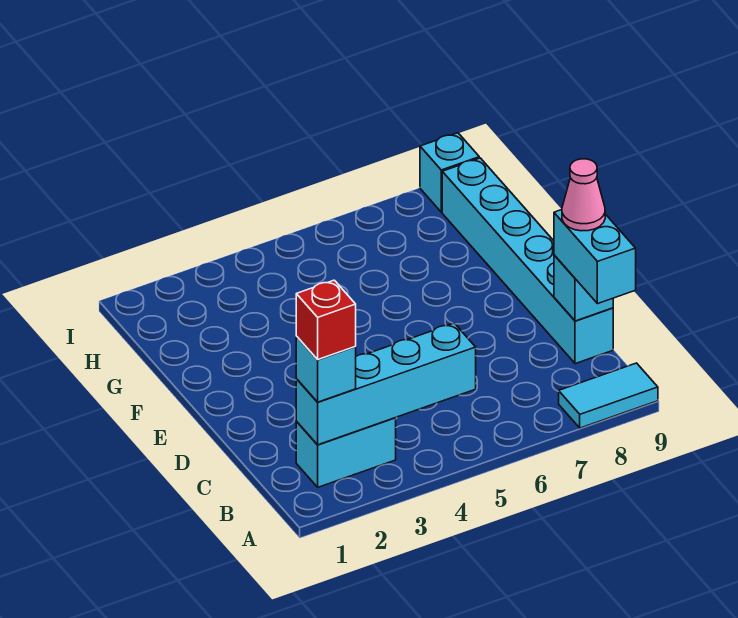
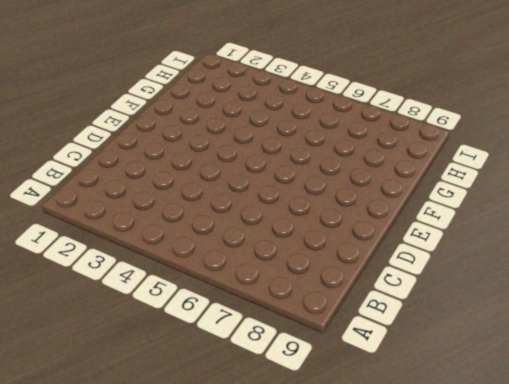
none -> cyan tile A8:A9 level 1
none -> cyan brick B2:B3 level 1

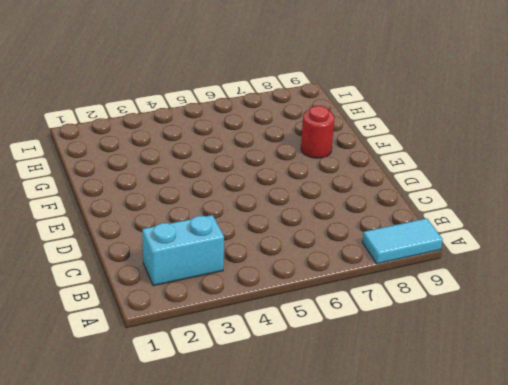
red round brick F8 level 1 -> none
none -> cyan brick C9:H9 level 1
none -> cyan brick I9 level 1

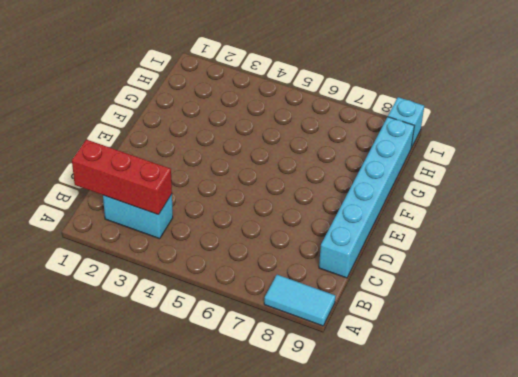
red brick B1:B3 level 2 -> cyan brick B2:B5 level 2
none -> cyan brick C9 level 2
none -> cyan brick B2 level 3

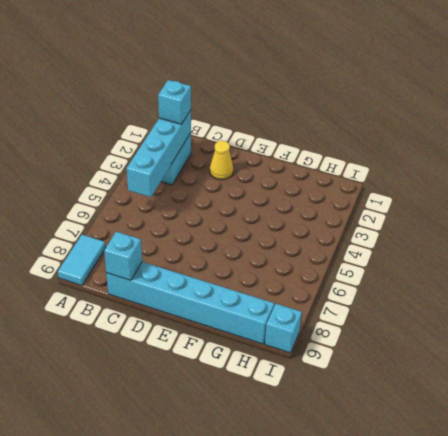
yellow cone D2 level 1 -> none
none -> cyan brick B9:C9 level 3
none -> red brick B2 level 4

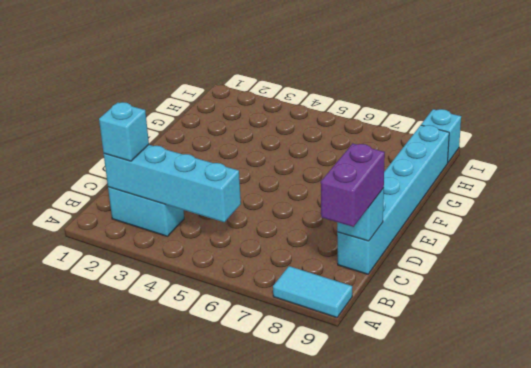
purple brick B9:C9 level 3 -> cyan brick B9:C9 level 3
none -> red brick B2 level 4
none -> pink cone C9 level 4

